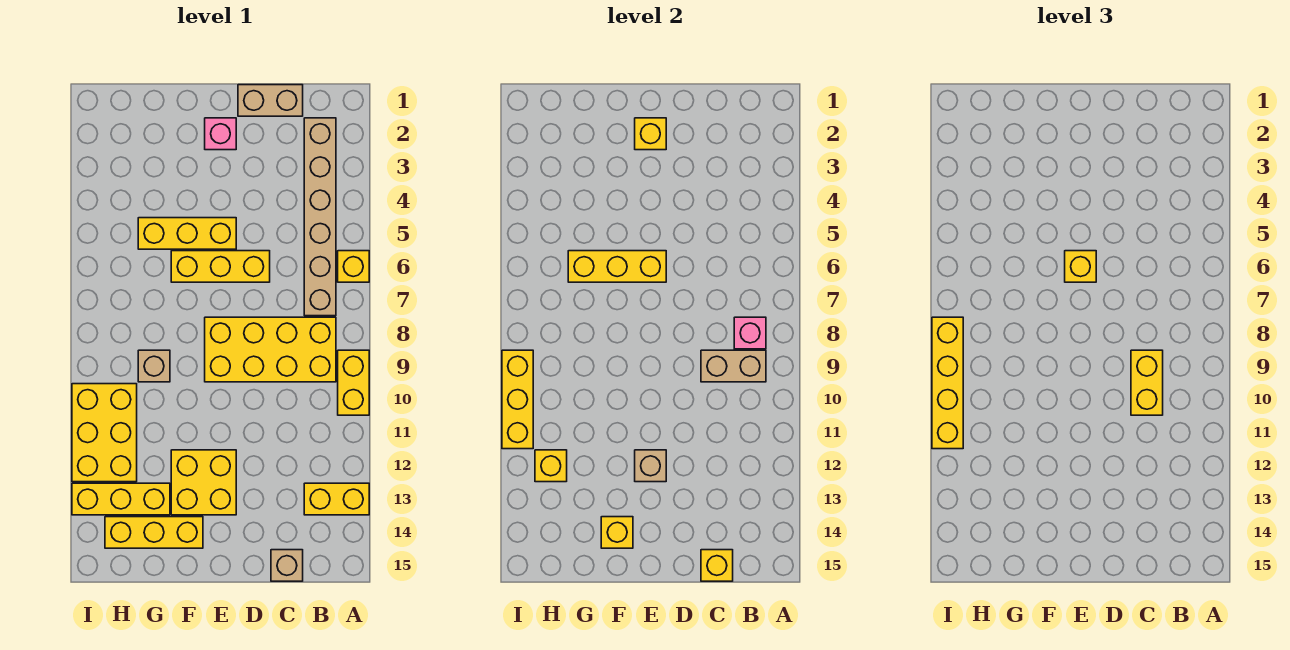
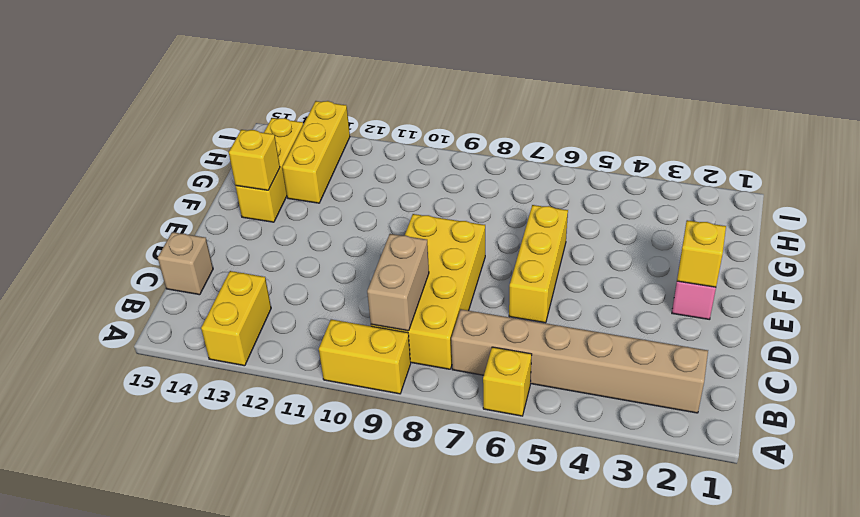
none -> tan brick C1:D1 level 1
none -> yellow brick E5:G5 level 1
none -> yellow brick E12:F13 level 1

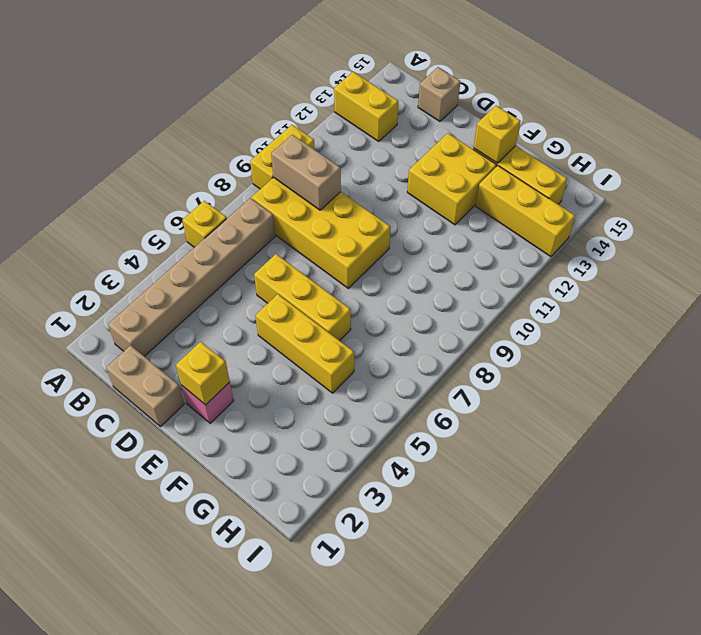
none -> tan brick G9 level 1
none -> yellow brick H10:I12 level 1
none -> pink brick B8 level 2

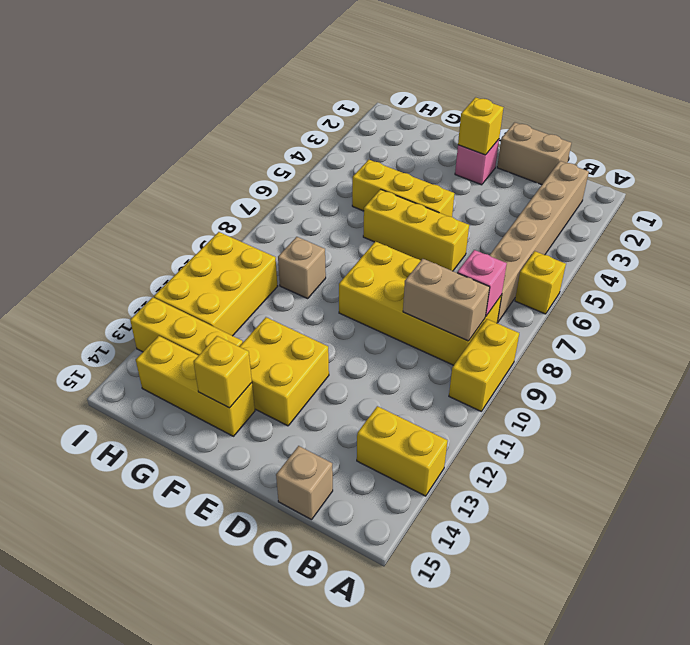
none -> yellow brick C15 level 2
none -> yellow brick E6:G6 level 2
none -> tan brick E12 level 2

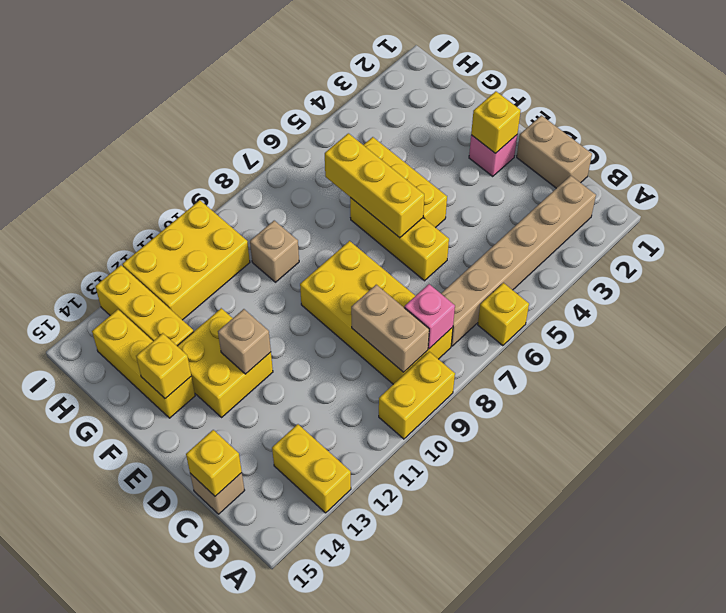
none -> yellow brick H12 level 2
none -> yellow brick I9:I11 level 2
none -> yellow brick C9:C10 level 3

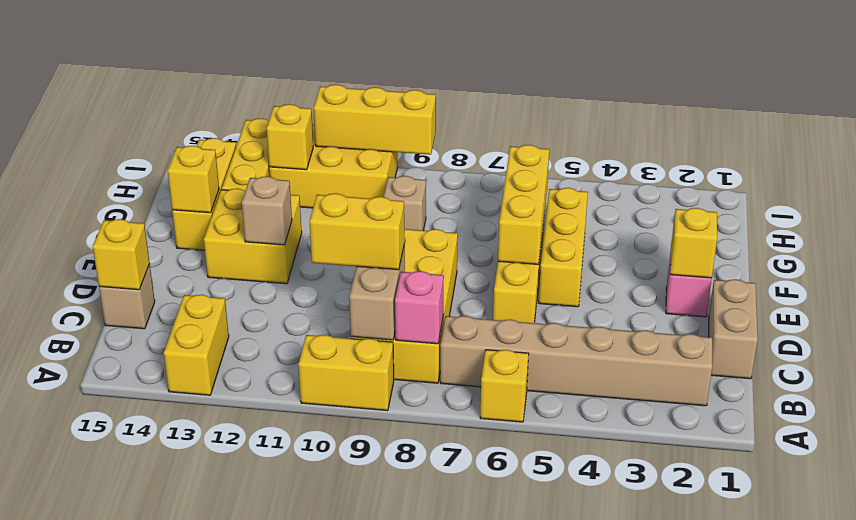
none -> yellow brick E6 level 3
none -> yellow brick I8:I11 level 3

